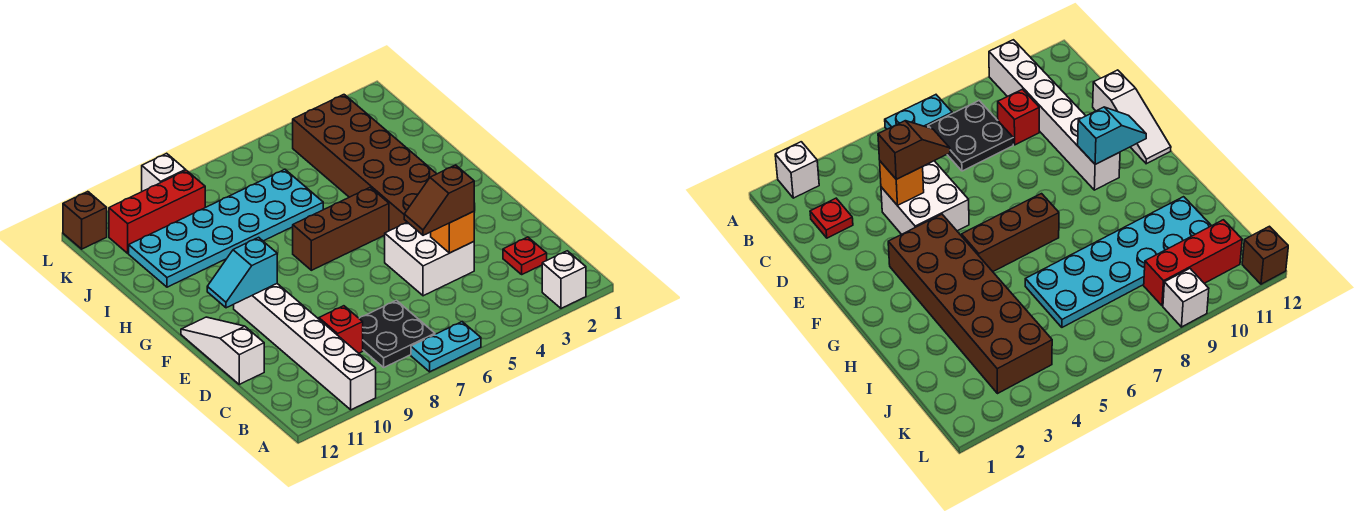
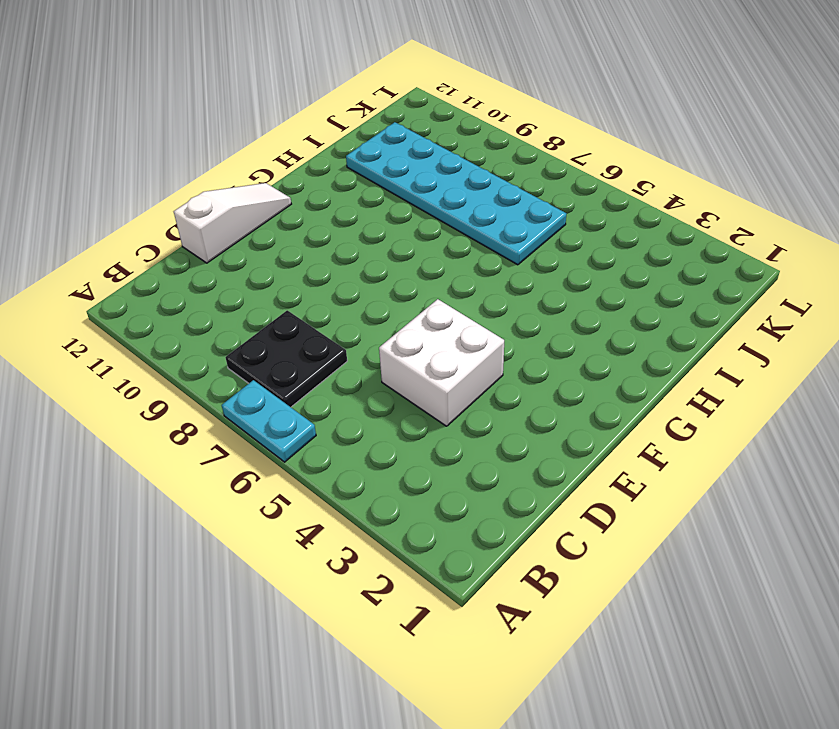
none -> white brick A2 level 1
none -> white brick A10:F10 level 1
none -> red plate C2 level 1

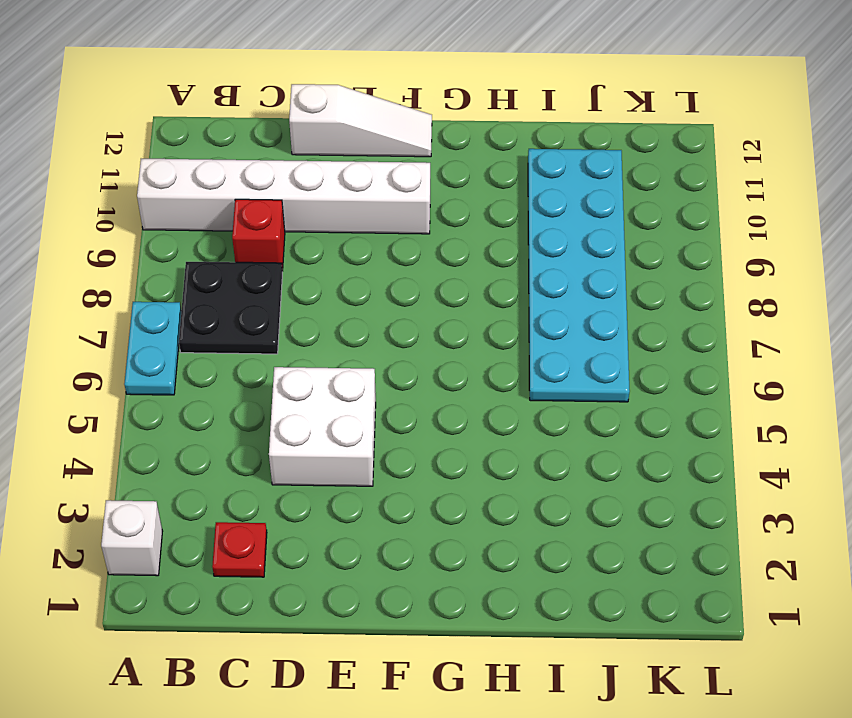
none -> brown brick F3:K4 level 1
none -> brown brick G5:G7 level 1
none -> red brick K9:K11 level 1

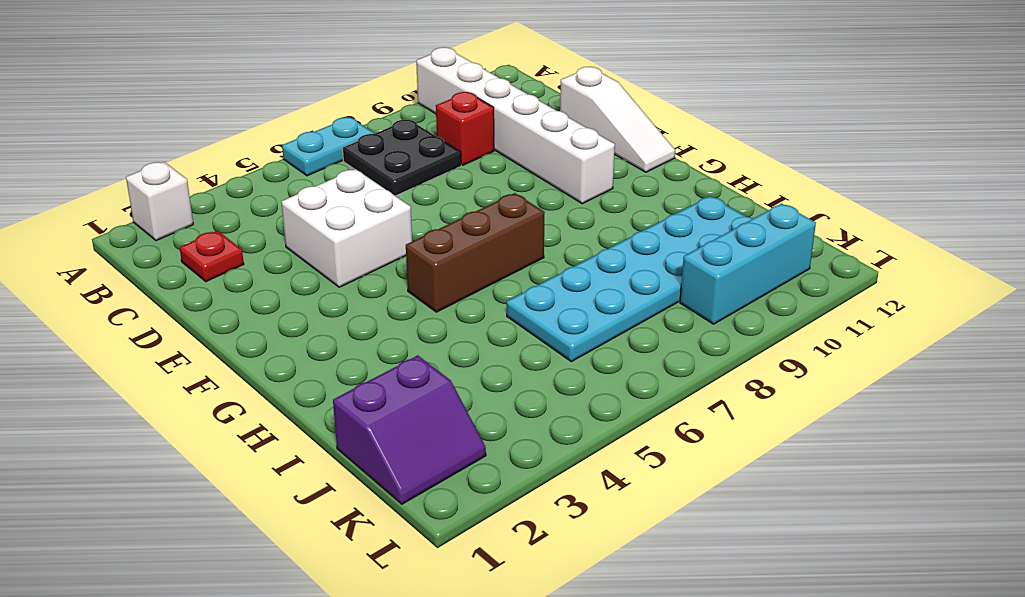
purple slope J1:K2 level 1 top J -> none
cyan brick K9:K11 level 1 -> red brick K9:K11 level 1
none -> brown brick F3:K4 level 1
none -> white brick L9 level 1
none -> brown brick L12 level 1

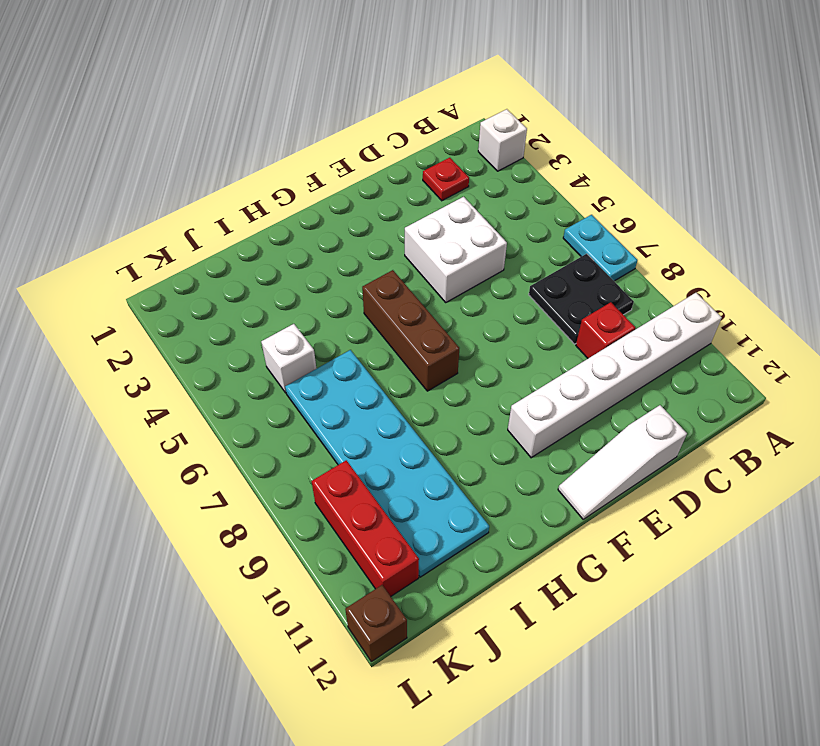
white brick J5 level 1 -> white brick L9 level 1
none -> brown brick F3:K4 level 1
none -> orange brick D4 level 2
none -> cyan slope F10:F11 level 2 top 10

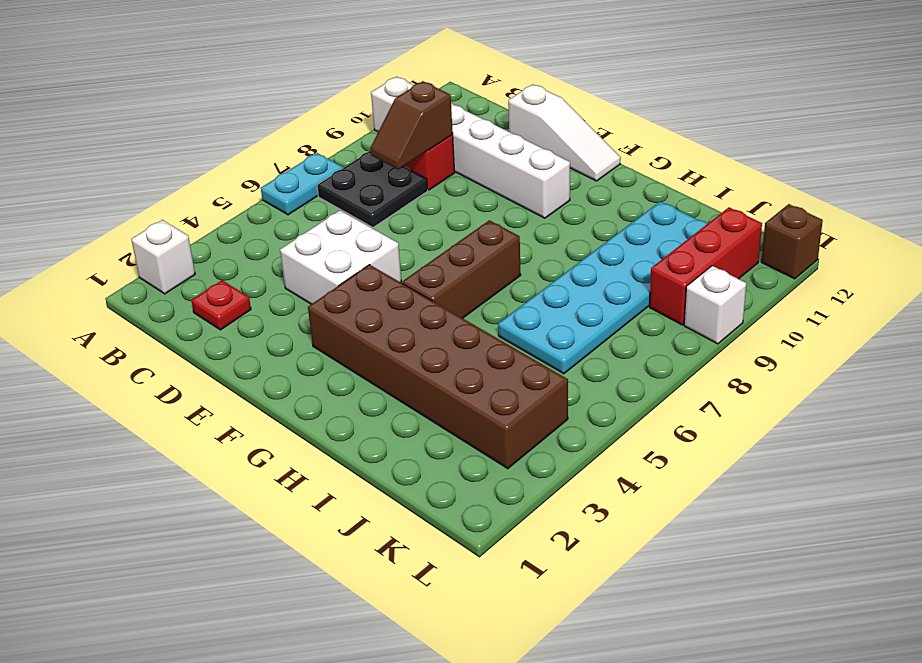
brown slope C8:C9 level 2 top 9 -> brown slope D4:D5 level 3 top 4
none -> orange brick D4 level 2
none -> cyan slope F10:F11 level 2 top 10

